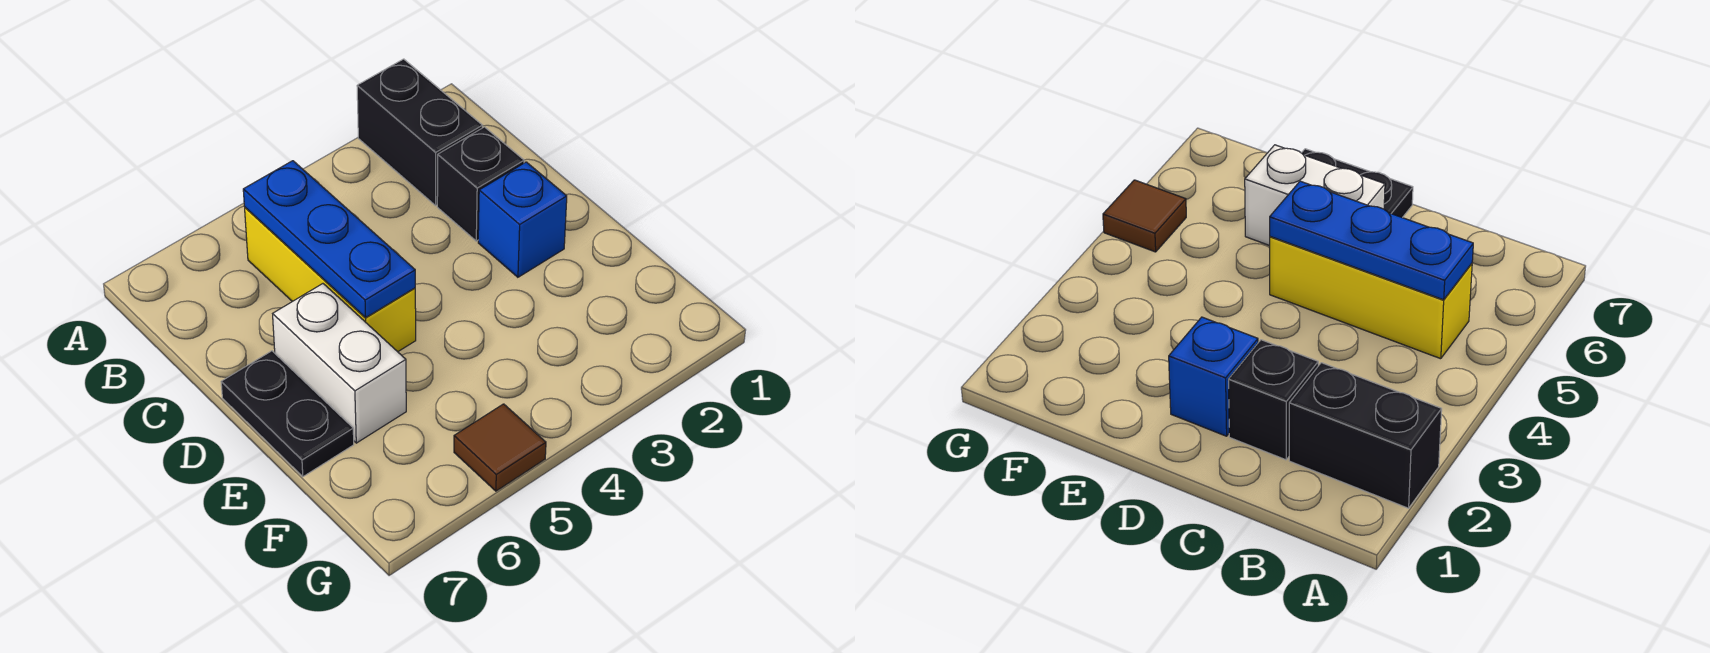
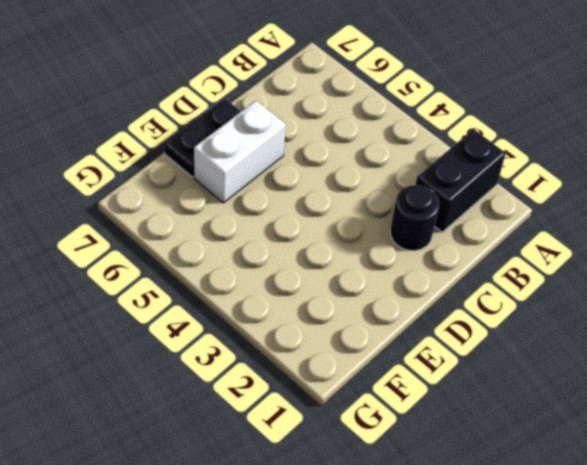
black round brick C2 level 1 -> black brick C2 level 1
none -> yellow brick B5:D5 level 1
none -> blue brick D2 level 1

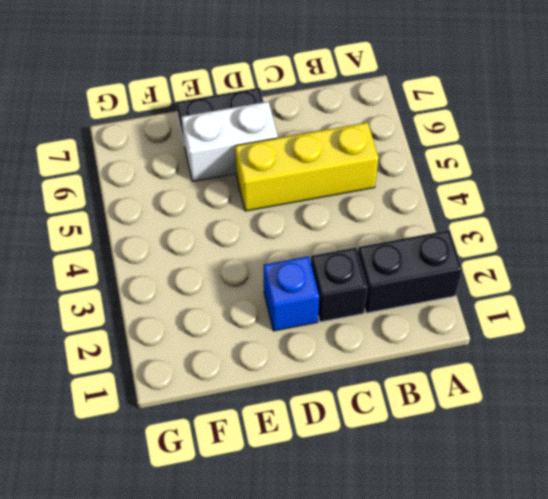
none -> brown tile G5 level 1
none -> blue plate B5:D5 level 2

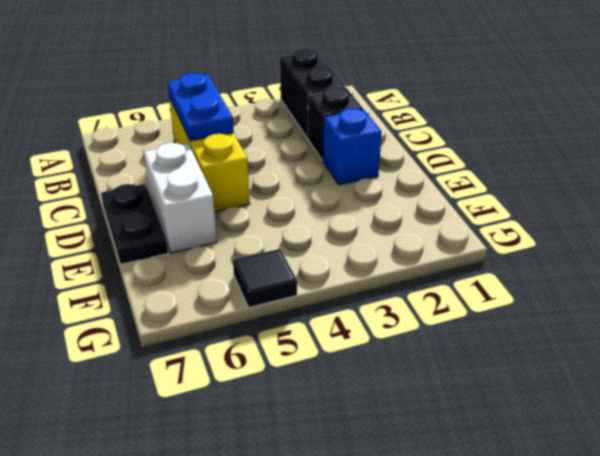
blue plate B5:C5 level 2 -> blue plate B5:D5 level 2
black tile G5 level 1 -> brown tile G5 level 1

